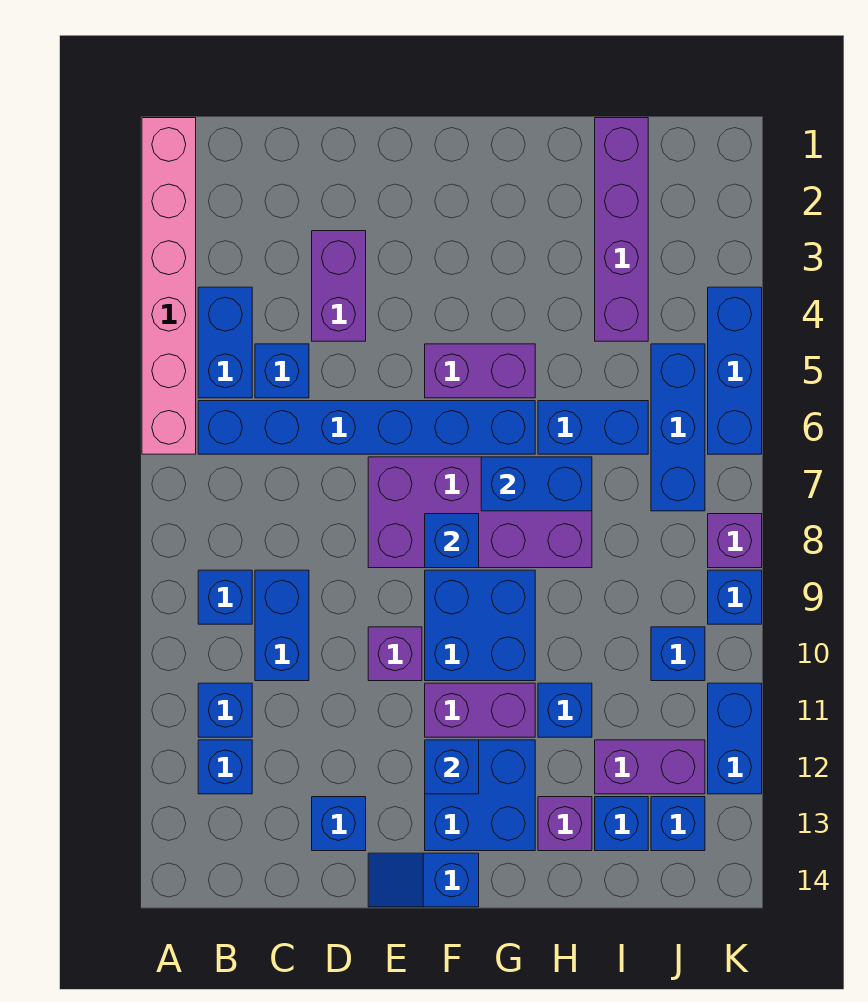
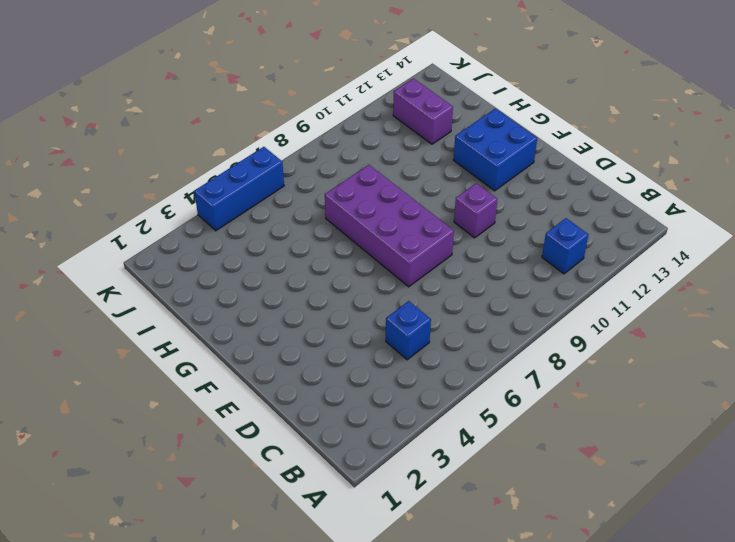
none -> pink brick A1:A6 level 1
none -> blue brick B4:B5 level 1
none -> blue brick B6:G6 level 1
none -> blue brick B9 level 1

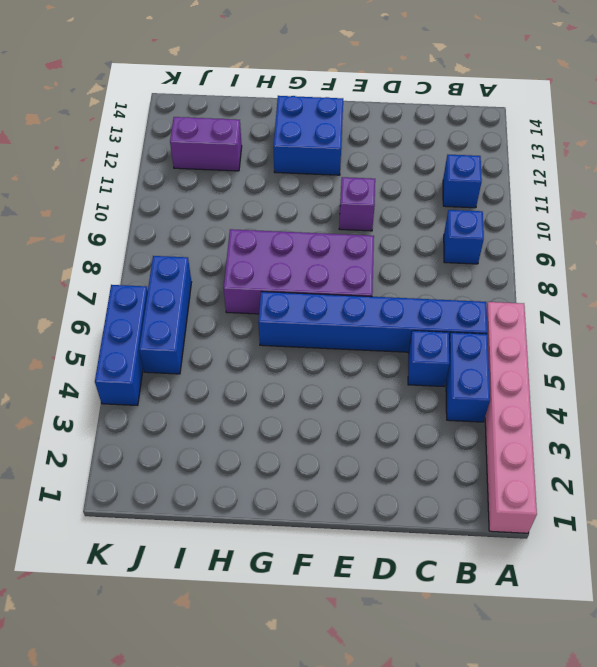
none -> blue brick B12 level 1
none -> blue brick C9:C10 level 1
none -> purple brick D3:D4 level 1
none -> blue brick D13 level 1

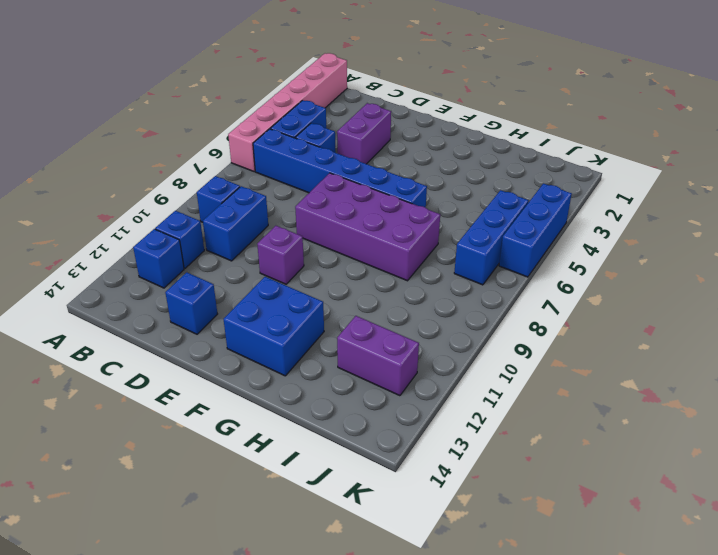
none -> blue slope E14:F14 level 1 top F
none -> purple brick F5:G5 level 1
none -> blue brick F9:G10 level 1
none -> purple brick F11:G11 level 1

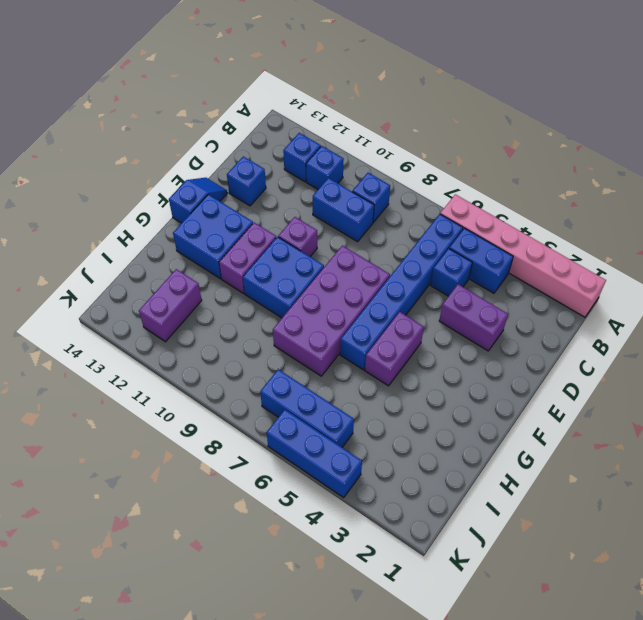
none -> blue brick H6:I6 level 1
none -> blue brick H11 level 1
none -> purple brick H13 level 1
none -> purple brick I1:I4 level 1

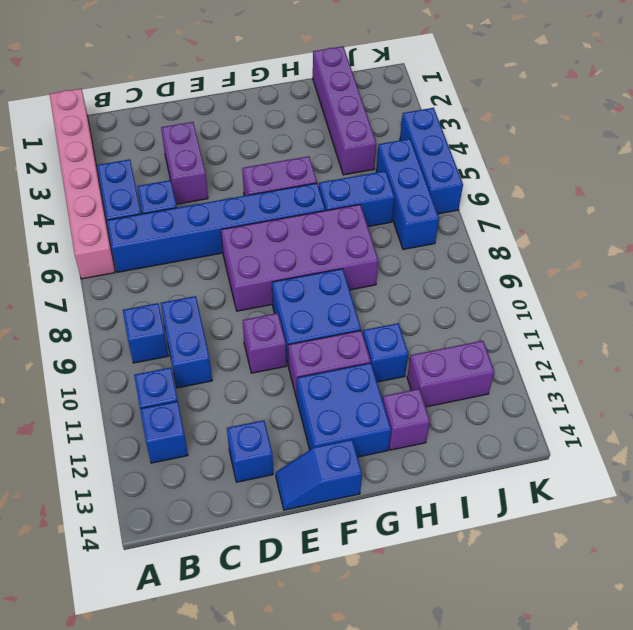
none -> blue brick I13 level 1
none -> blue brick J10 level 1
none -> blue brick J13 level 1
none -> purple brick K8 level 1

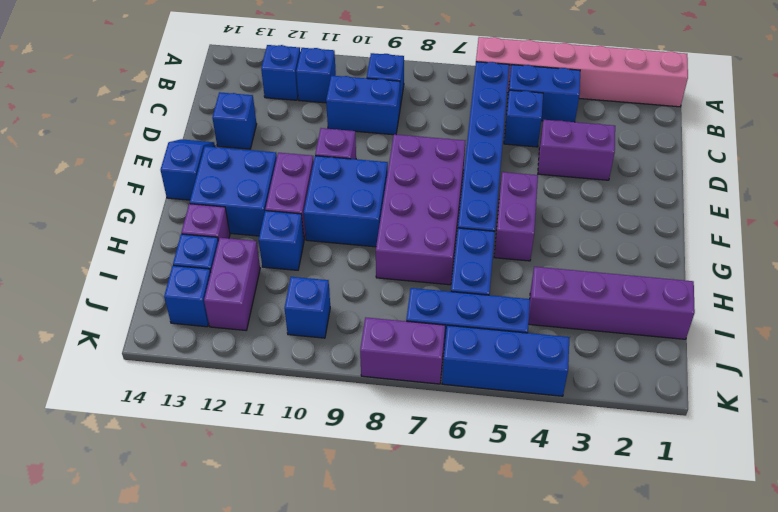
purple brick K7:K8 level 1 -> purple brick K8 level 1
none -> blue brick K9 level 1
none -> blue brick K11:K12 level 1
none -> blue brick F8 level 2
none -> blue brick F12 level 2

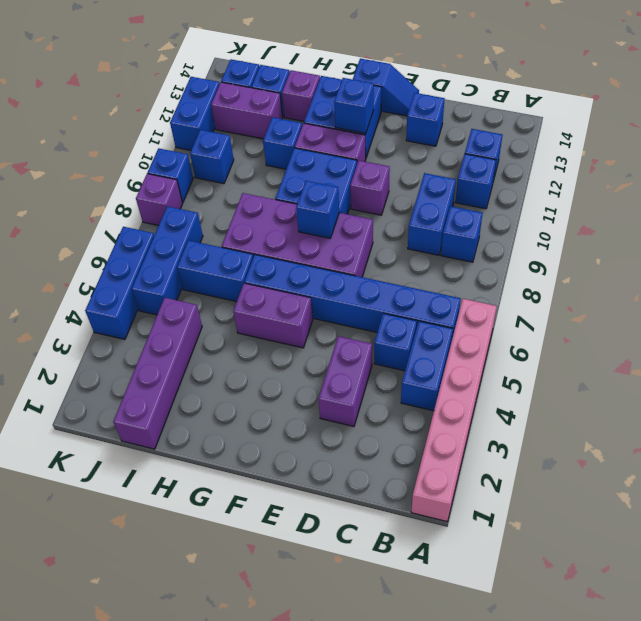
none -> blue brick G7:H7 level 2

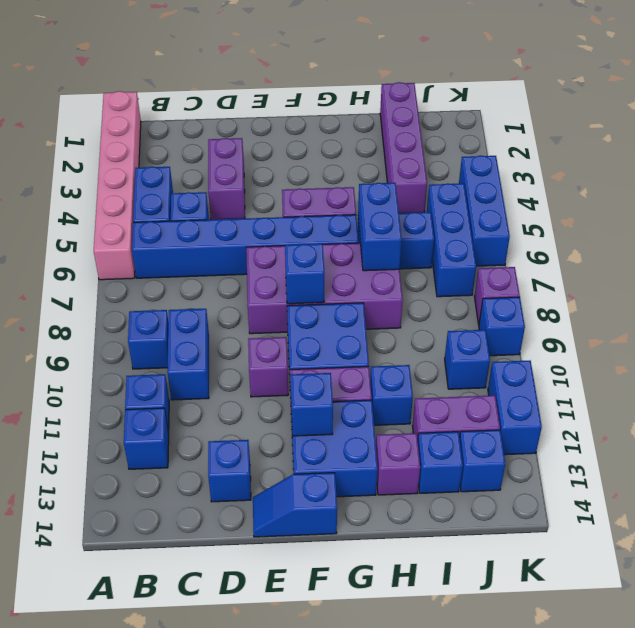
blue brick H6:H7 level 2 -> blue brick G7:H7 level 2

